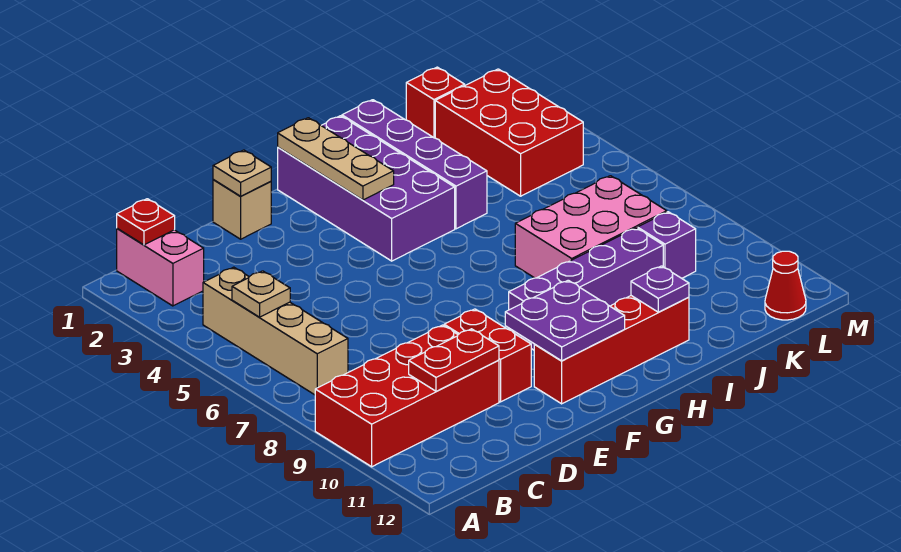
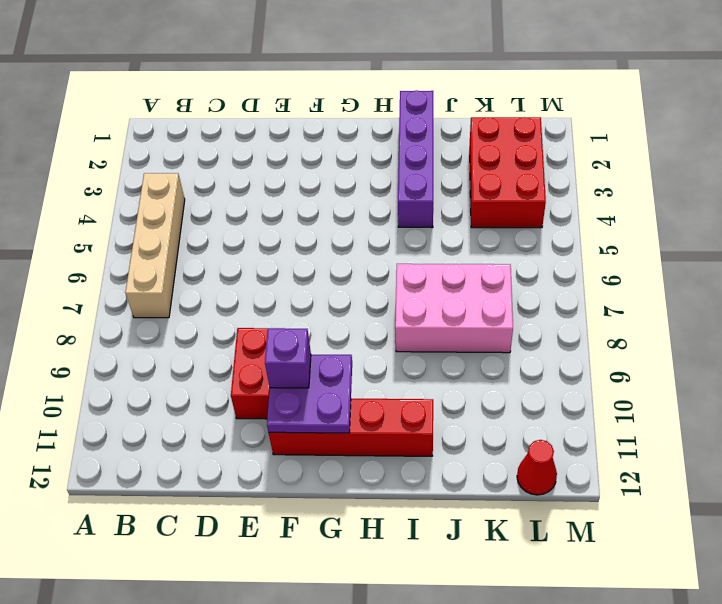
purple brick F10 level 3 -> purple brick K9 level 1
none -> red brick A9:D10 level 1
none -> pink brick B1:B2 level 1
none -> tan brick E1 level 1

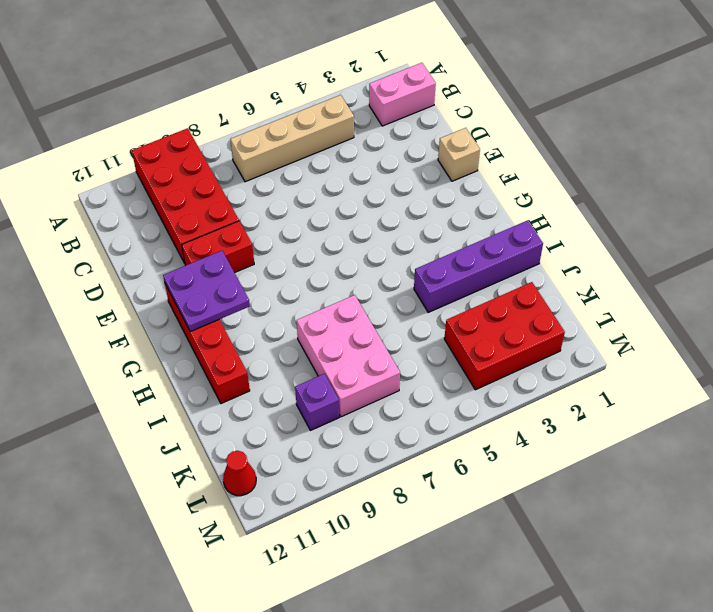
none -> purple brick G1:H4 level 1
none -> purple brick G9:J9 level 1
none -> red brick K1 level 1

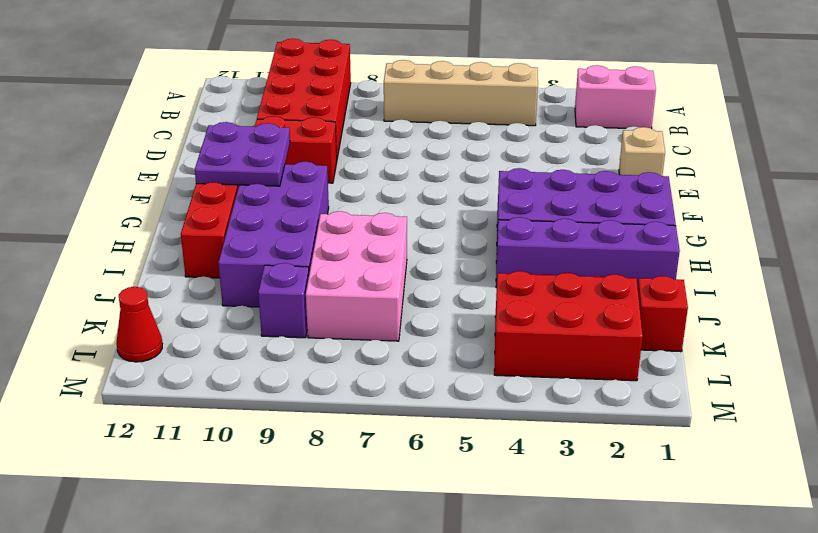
purple brick G9:J10 level 1 -> purple brick G9:J9 level 1
none -> red plate B1 level 2
none -> tan plate B5 level 2
none -> red plate C10:D10 level 2

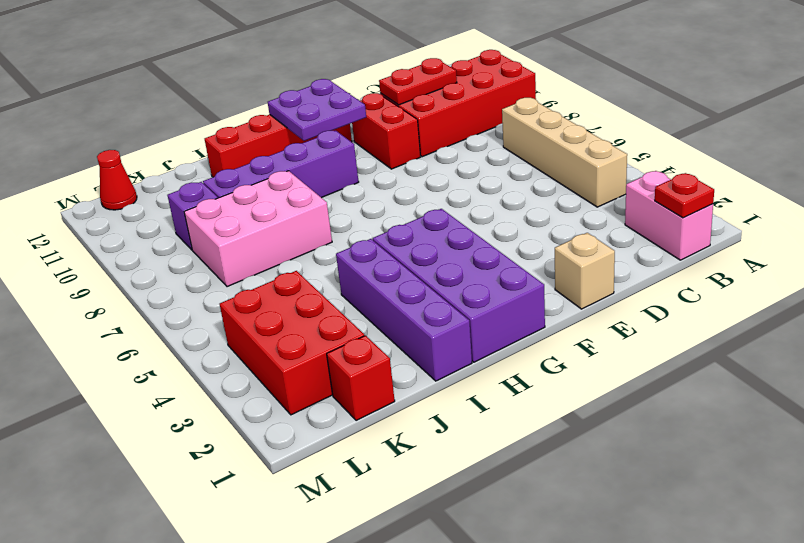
none -> tan plate B5 level 2
none -> tan plate E1 level 2
none -> tan plate G1:G3 level 2

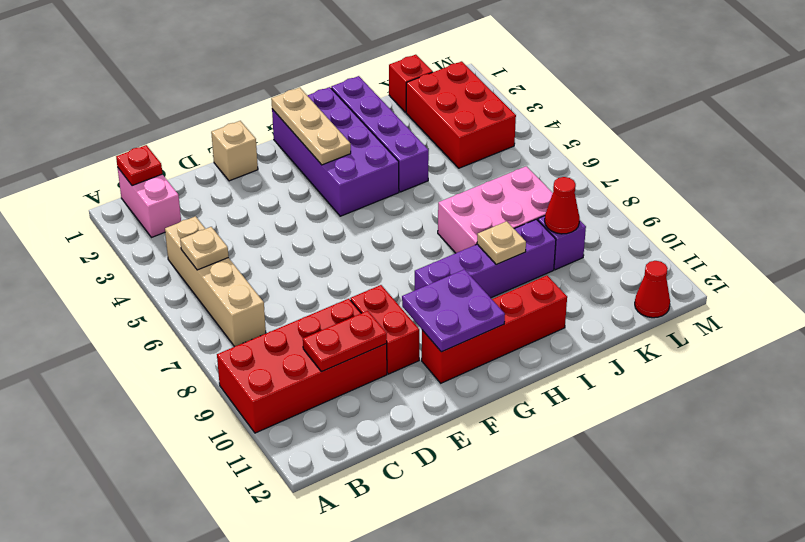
tan plate I9 level 2 -> tan plate E1 level 2
red cone K9 level 2 -> none
none -> purple plate I11 level 2

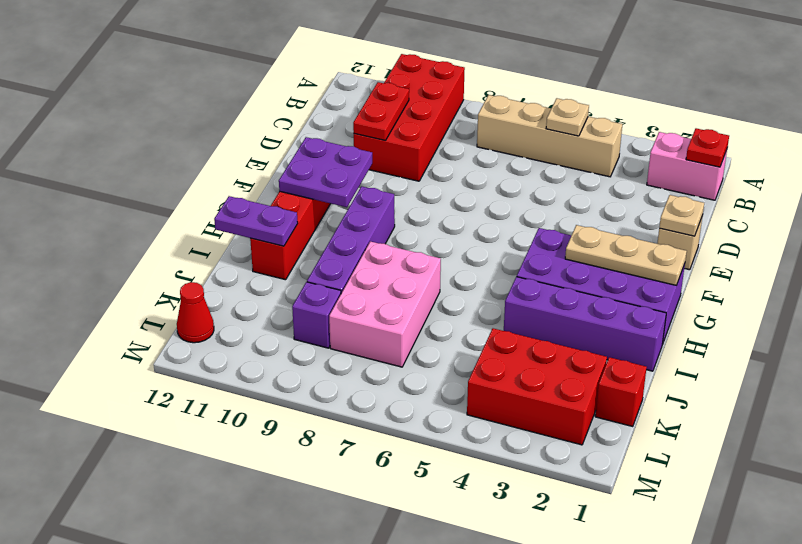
purple plate I11:I12 level 2 -> purple plate I11 level 2
none -> red brick E9:E10 level 1

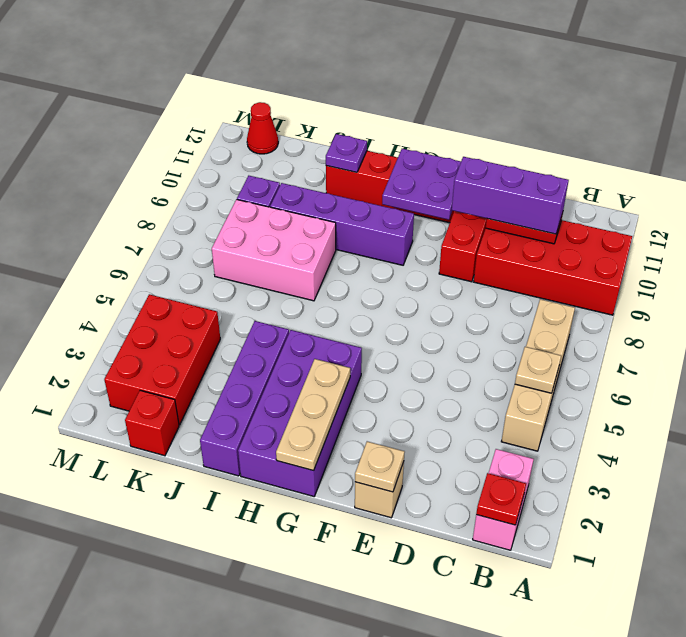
purple brick C10:E10 level 3 -> none

